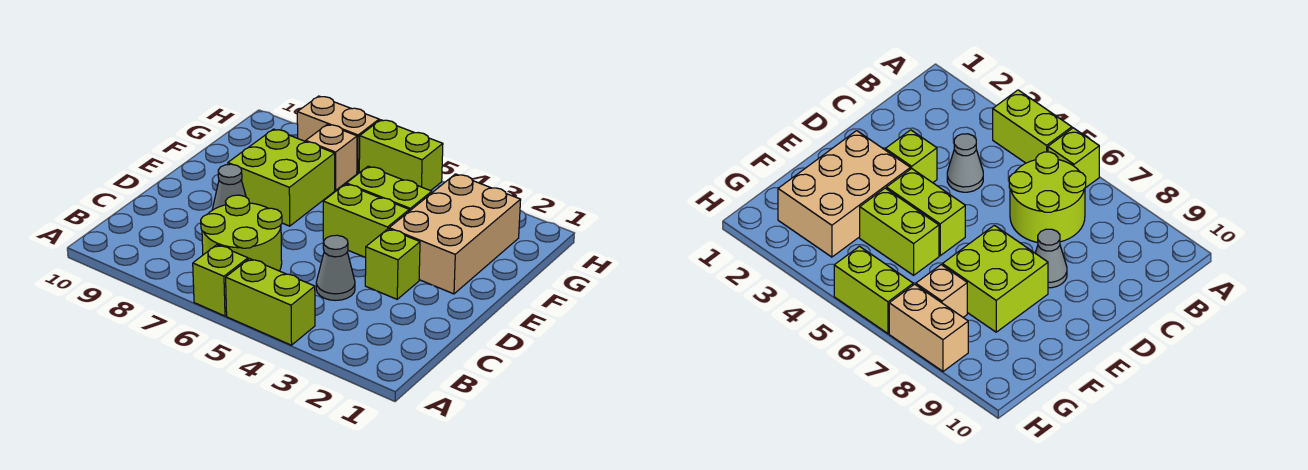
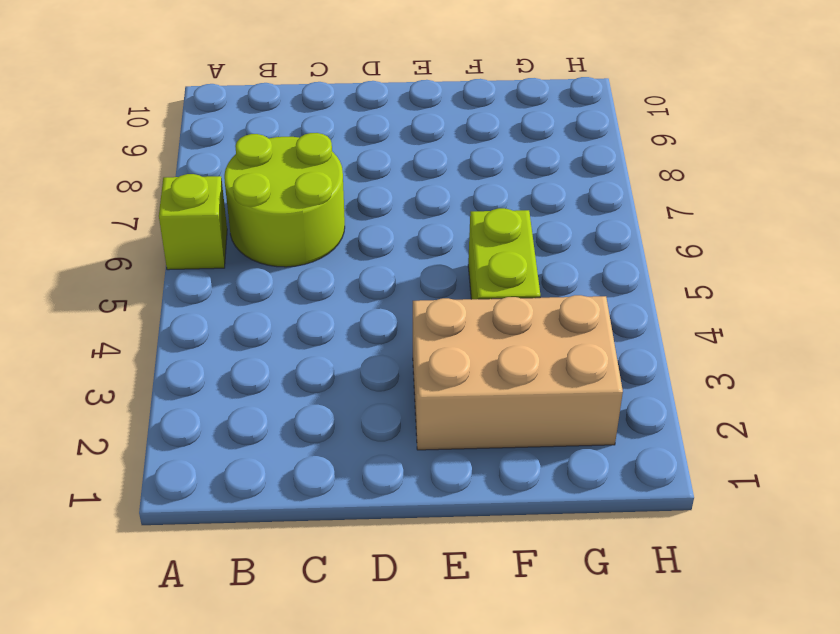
none -> lime brick A4:A5 level 1
none -> grey cone C4 level 1
none -> lime brick D3 level 1

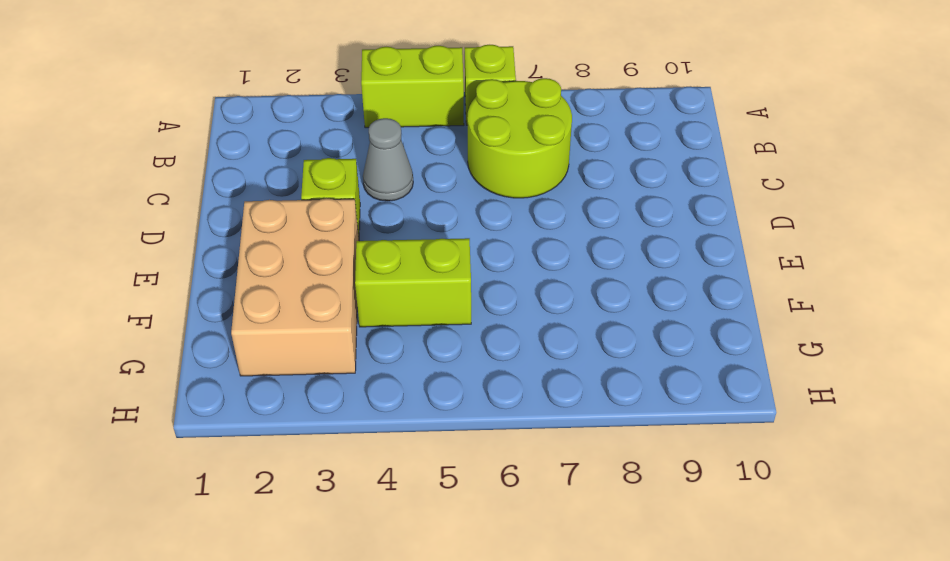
none -> grey cone D8 level 1
none -> lime brick E4:E5 level 1
none -> lime brick E7:F8 level 1

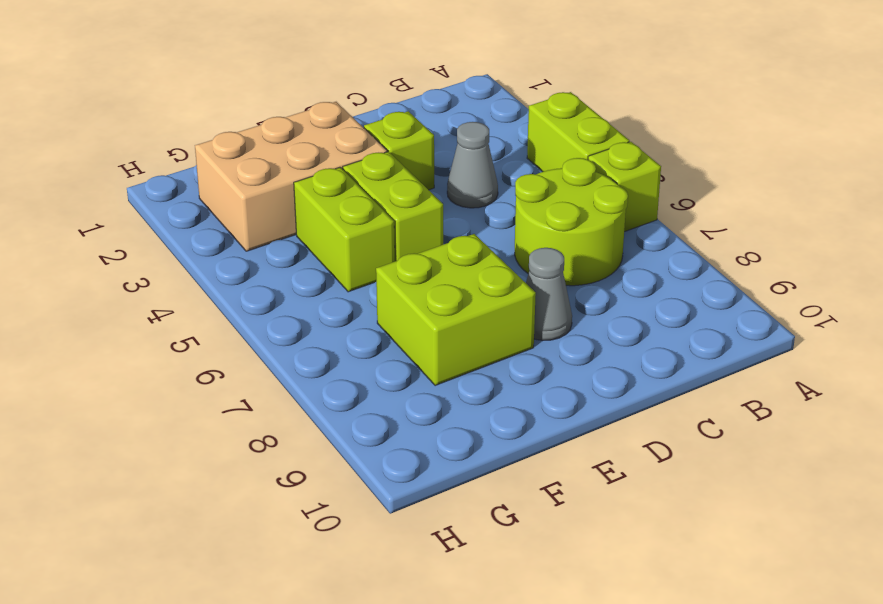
none -> tan brick G7 level 1
none -> lime brick H5:H6 level 1
none -> tan brick H7:H8 level 1

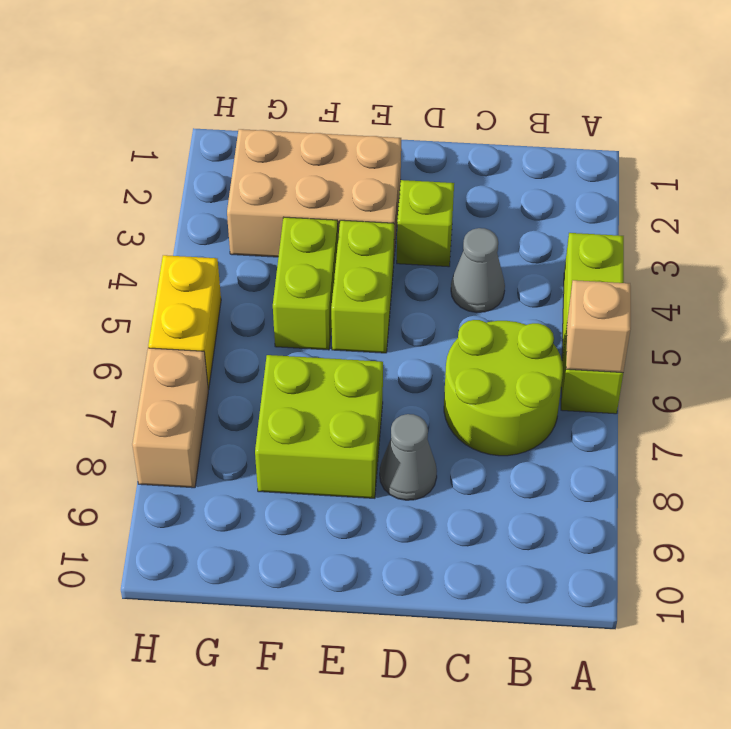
tan brick A6 level 2 -> tan brick G7 level 1
yellow brick H5:H6 level 1 -> lime brick H5:H6 level 1

